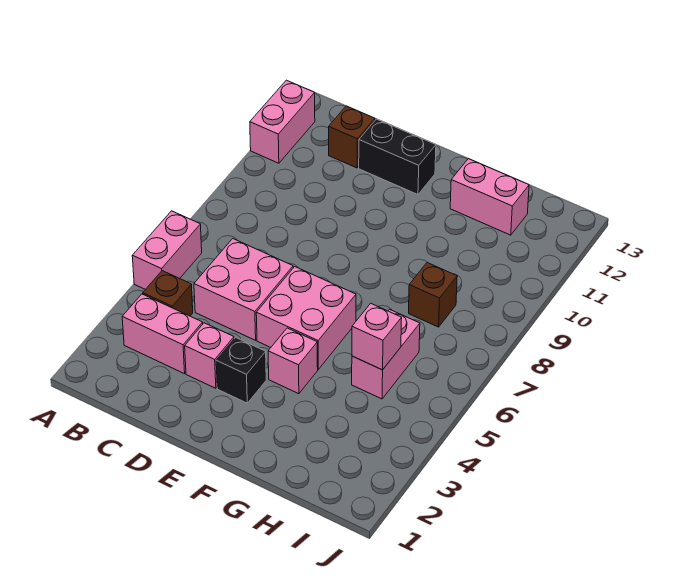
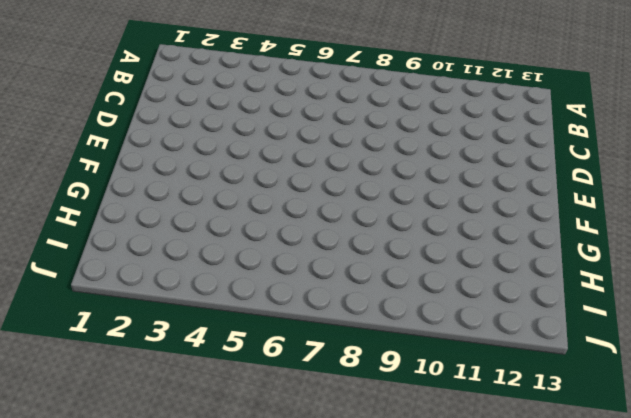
none -> pink brick A5:A6 level 1
none -> pink brick A11:A12 level 1
none -> pink brick B3:C3 level 1

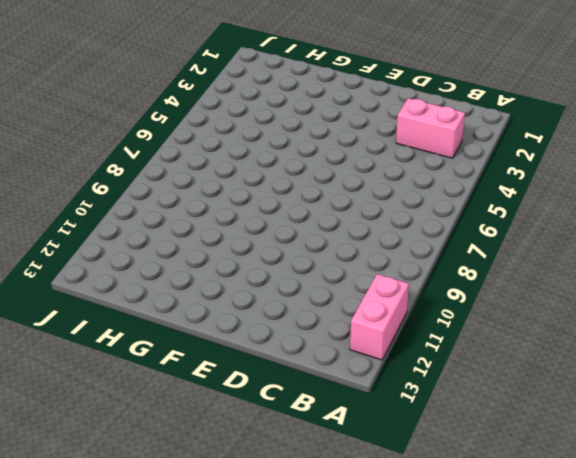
none -> pink brick A5:A6 level 1
none -> brown brick B4 level 1
none -> pink brick C5:D6 level 1

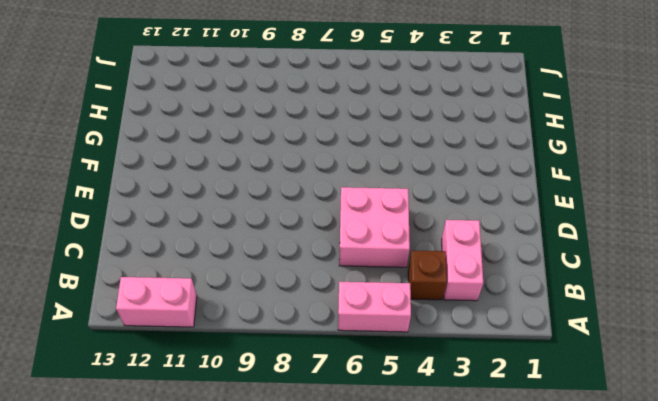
none -> brown brick C12 level 1
none -> pink brick D3 level 1
none -> black brick D12:E12 level 1

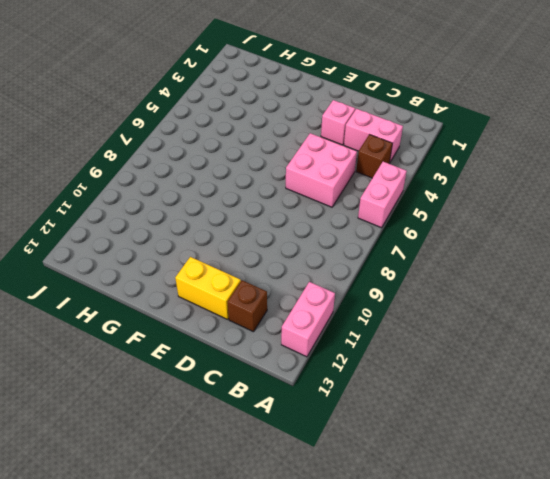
yellow brick D12:E12 level 1 -> black brick D12:E12 level 1
none -> black brick E3 level 1
none -> pink brick E5:F6 level 1
none -> pink brick F4 level 1

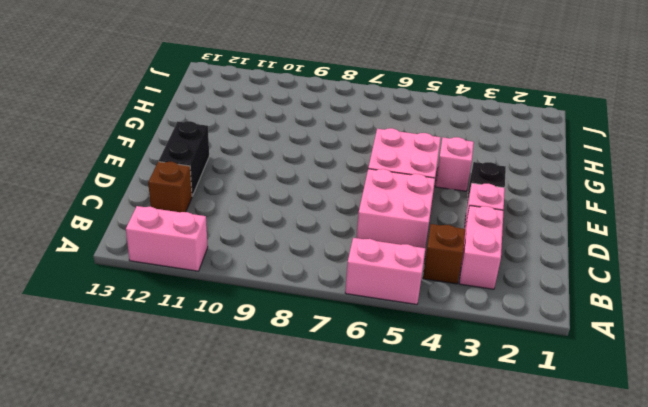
none -> pink brick G12:H12 level 1
none -> pink brick H5:H6 level 1
none -> brown brick H8 level 1

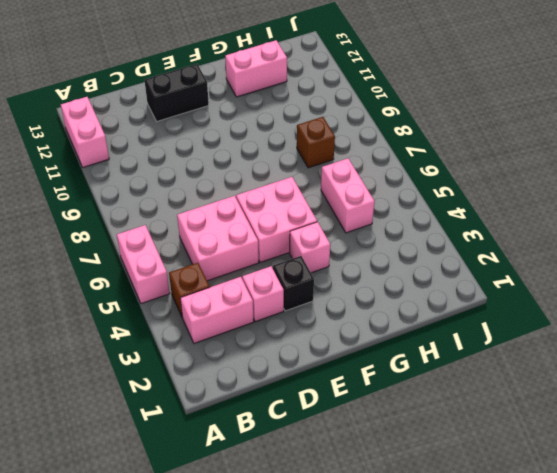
none -> brown brick C12 level 1
none -> pink brick H5 level 2

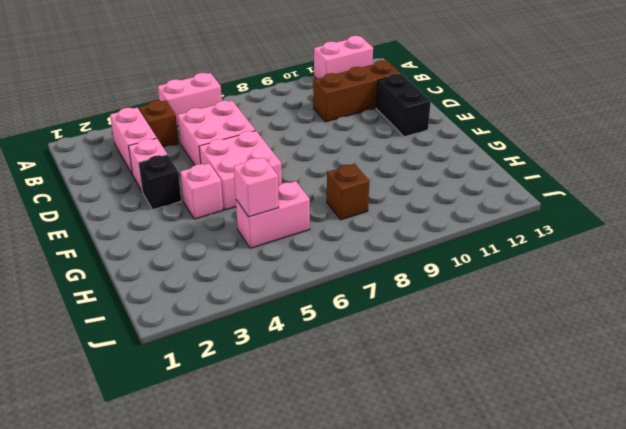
brown brick C10:C12 level 1 -> brown brick C12 level 1
none -> pink brick G12:H12 level 1

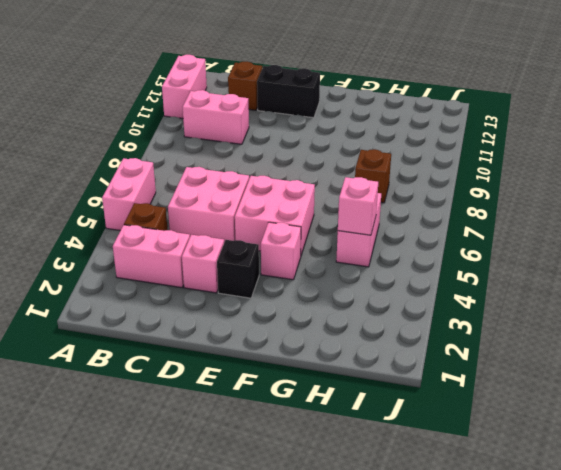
pink brick B10:C10 level 1 -> pink brick G12:H12 level 1

